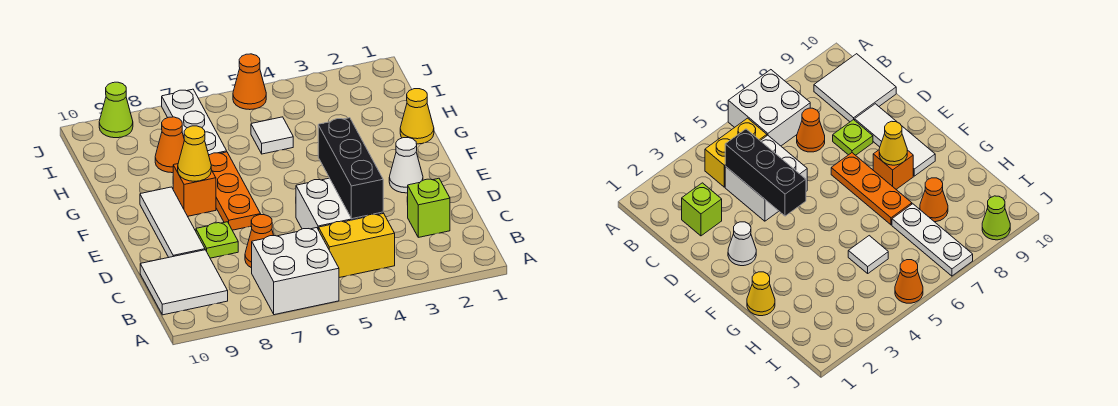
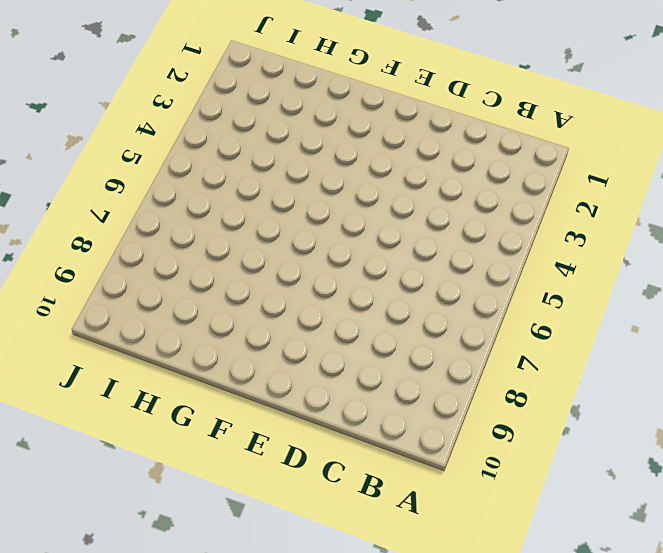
none -> white brick A6:B7 level 1
none -> yellow brick B4:B5 level 1
none -> white tile B9:C10 level 1

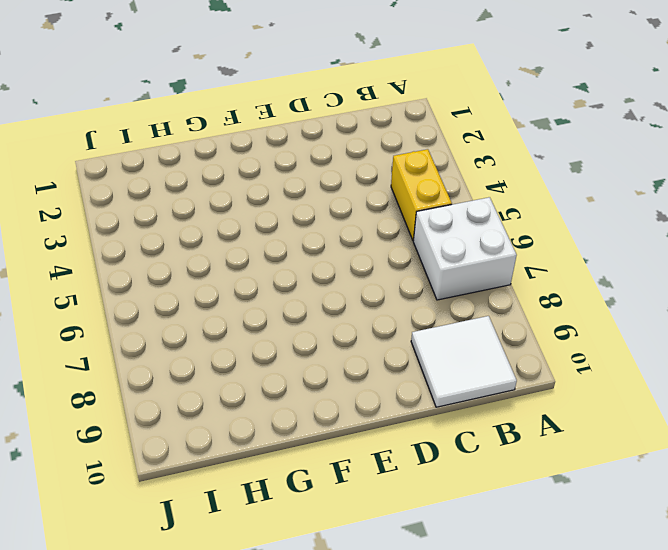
none -> lime brick C2 level 1
none -> white brick C4:D5 level 1
none -> orange cone C7 level 1

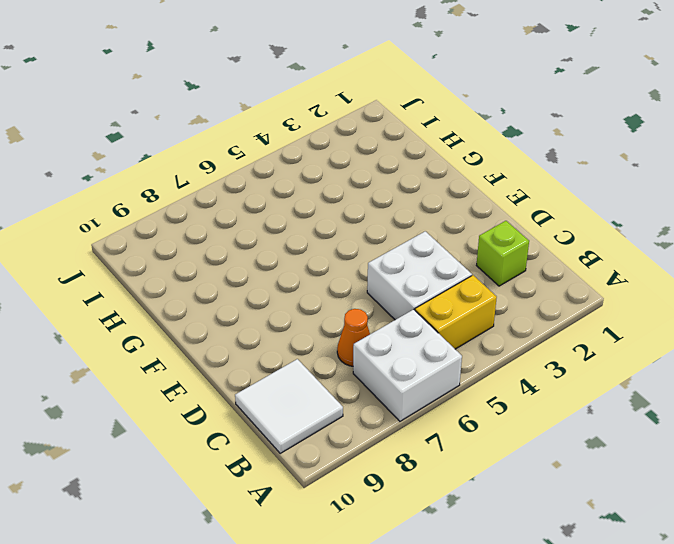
none -> lime plate D8 level 1
none -> white tile D9:F9 level 1
none -> white cone E2 level 1

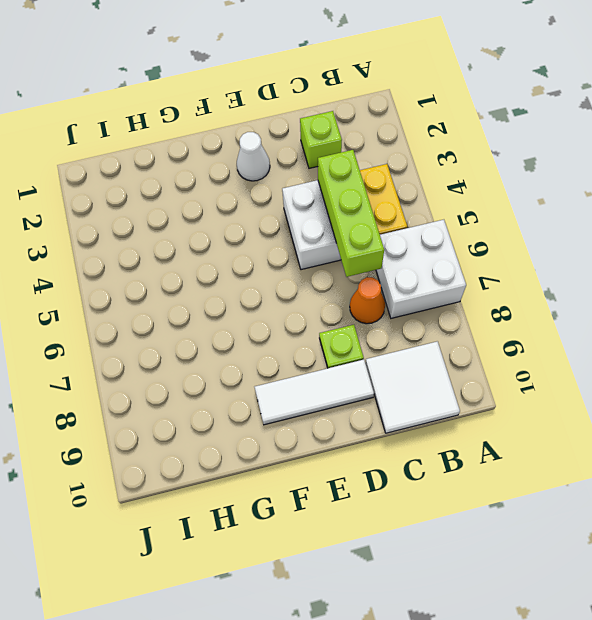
lime brick C4:C6 level 2 -> black brick C4:E4 level 2
none -> orange plate E7:G7 level 1
none -> orange brick F8 level 1
none -> yellow cone G1 level 1

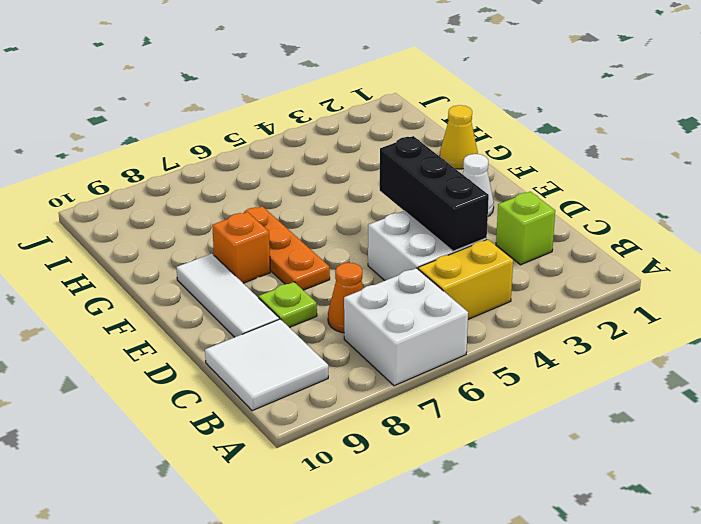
none -> white tile H5 level 1
none -> white plate H7:J7 level 1
none -> orange cone H8 level 1

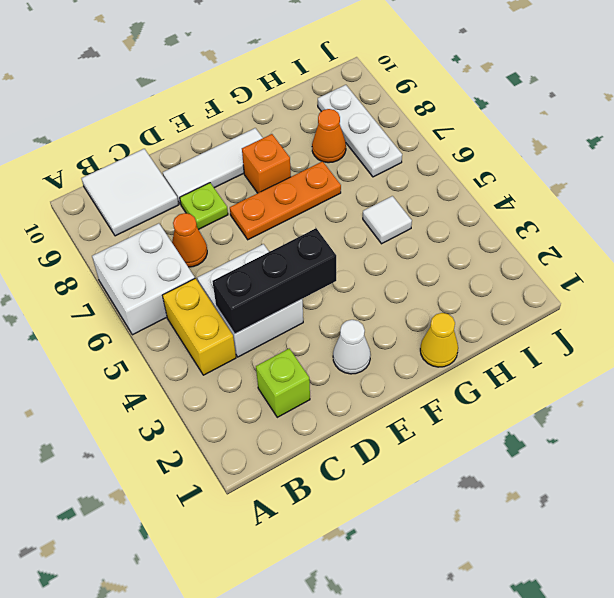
white plate I7:I9 level 1 -> white plate H7:J7 level 1
none -> orange cone J5 level 1
none -> lime cone J9 level 1
none -> yellow cone F8 level 2

